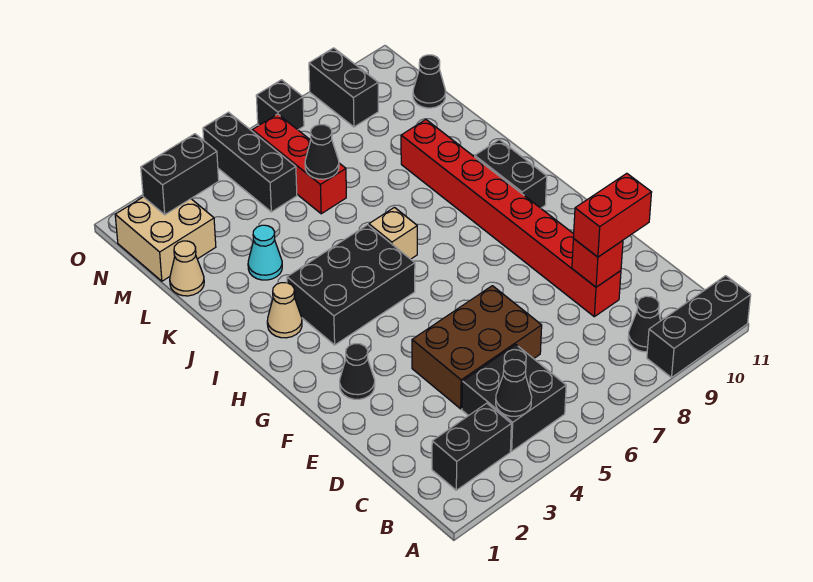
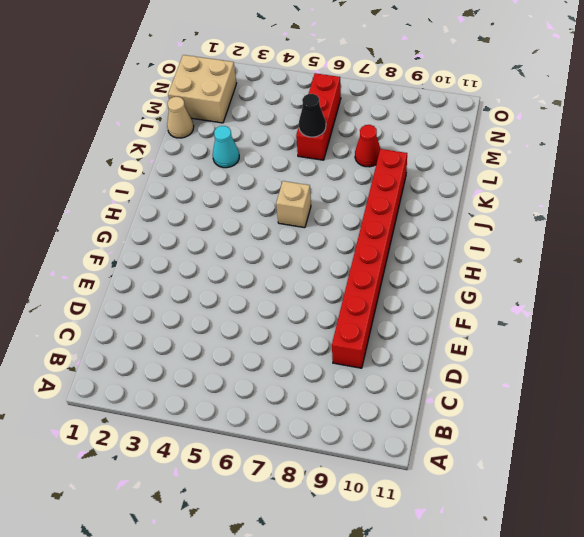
red cone L8 level 1 -> none
none -> black brick A9:A11 level 1
none -> black brick B2:B3 level 1
none -> black brick B4:C5 level 1

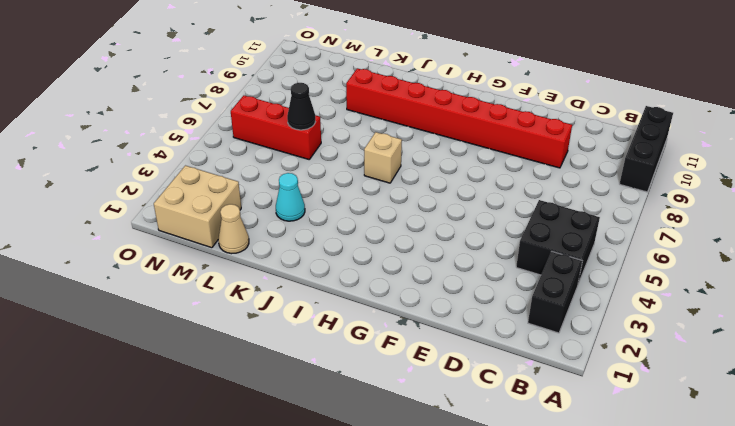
none -> black cone B9 level 1
none -> brown brick D4:E6 level 1
none -> black cone F2 level 1

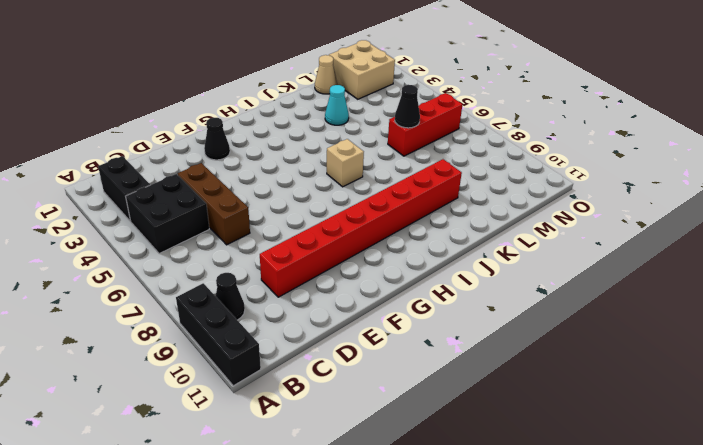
brown brick D4:D6 level 1 -> brown brick D4:E6 level 1
none -> black brick H3:I5 level 1
none -> black brick H10:I10 level 1
none -> tan cone I2 level 1

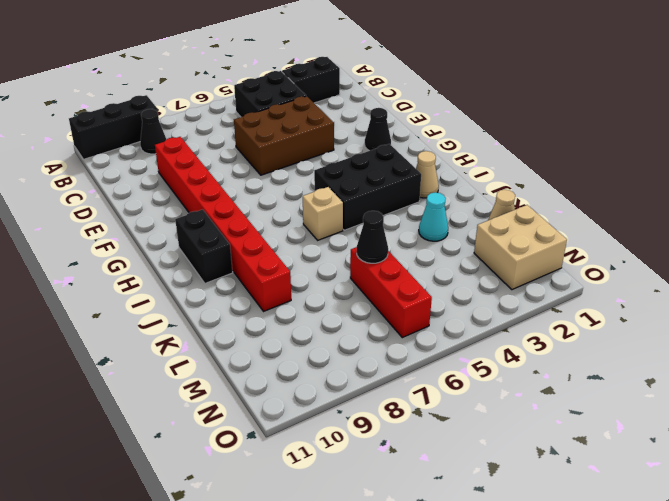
none -> black brick M5:O5 level 1
none -> black cone M11 level 1
none -> black brick N9:O9 level 1

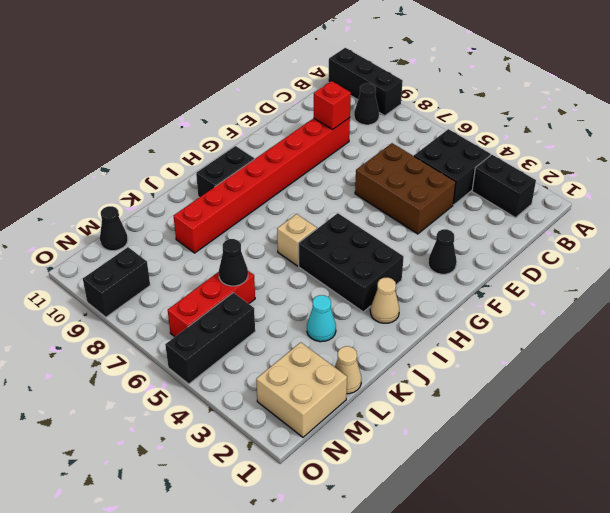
none -> black brick O7 level 1
none -> black cone B4 level 2
none -> black brick N2:N3 level 2

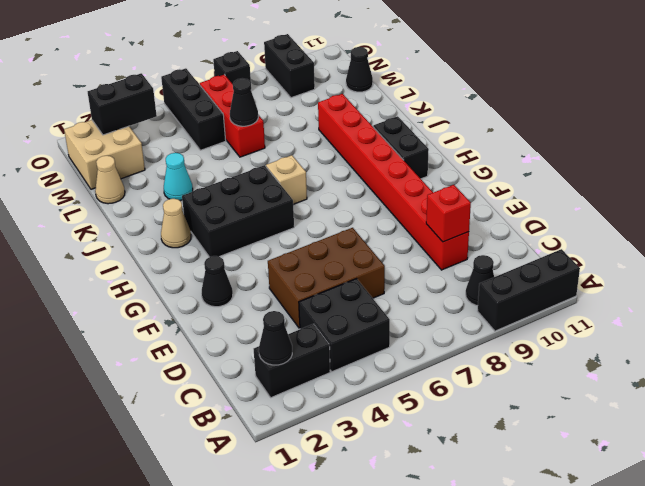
black cone B2 level 2 -> black cone B4 level 2
none -> red brick D9:D10 level 3

